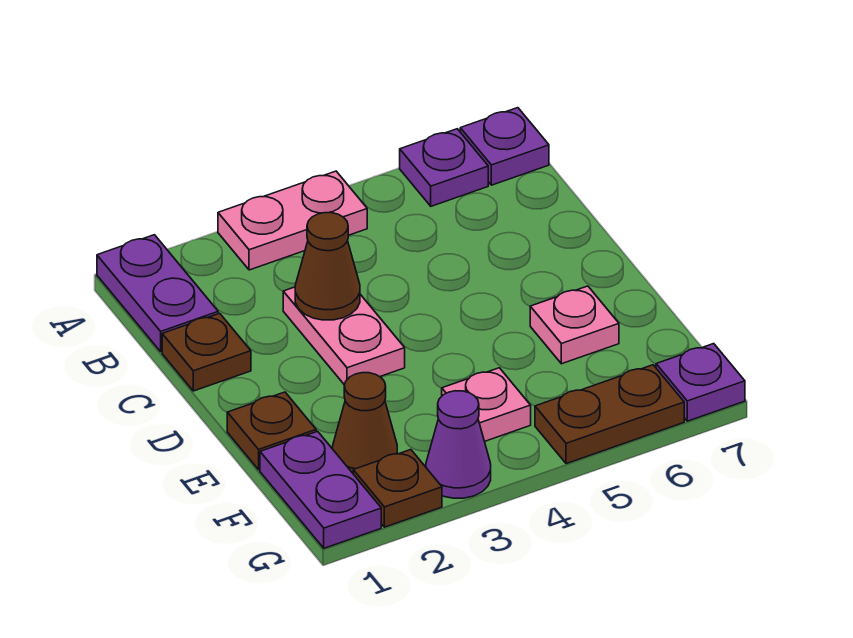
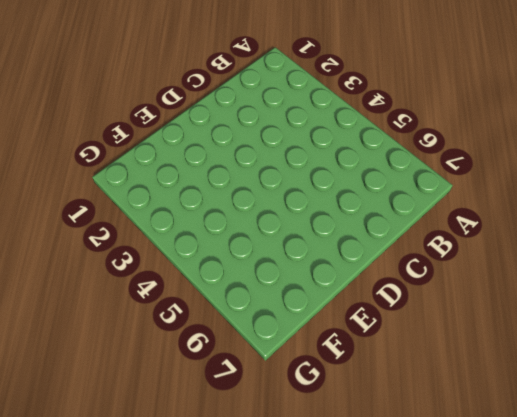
none -> purple plate A1:B1 level 1
none -> pink plate A3:A4 level 1
none -> purple plate A6 level 1

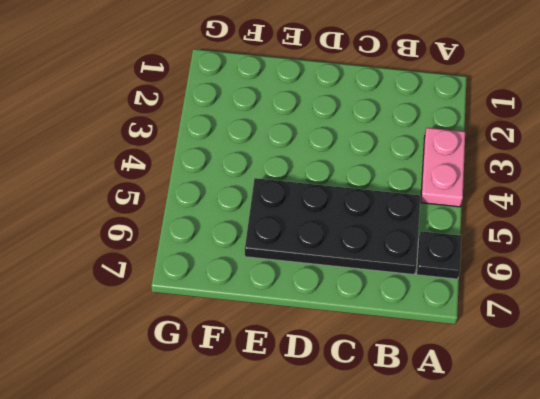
black plate A6 level 1 -> purple plate A6 level 1
black plate B5:E6 level 1 -> pink plate E6 level 1
none -> purple plate A1:B1 level 1
none -> purple plate A7 level 1
none -> brown plate C1 level 1

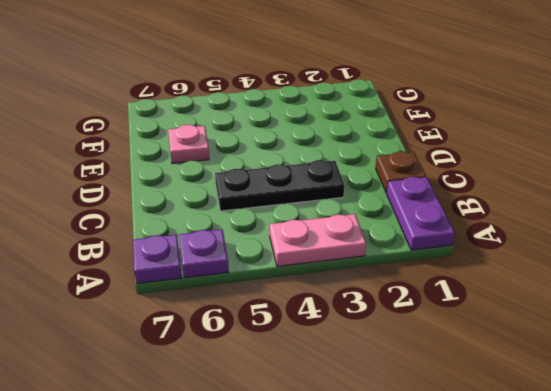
black plate C3:C5 level 1 -> pink plate C3:D3 level 1
none -> brown plate E1 level 1
none -> purple plate F1:G1 level 1
none -> brown cone F2 level 1

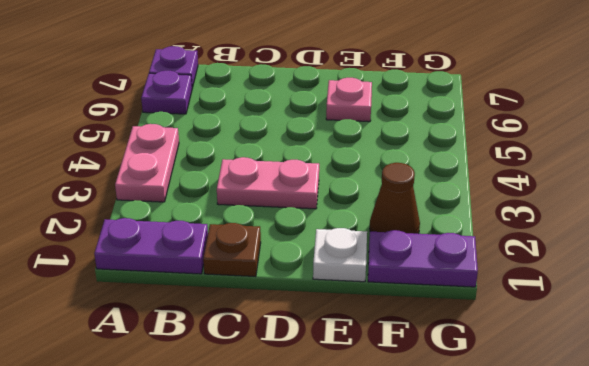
white plate E1 level 1 -> brown plate E1 level 1
none -> pink plate F4 level 1
none -> brown plate G2 level 1
none -> purple cone G3 level 1

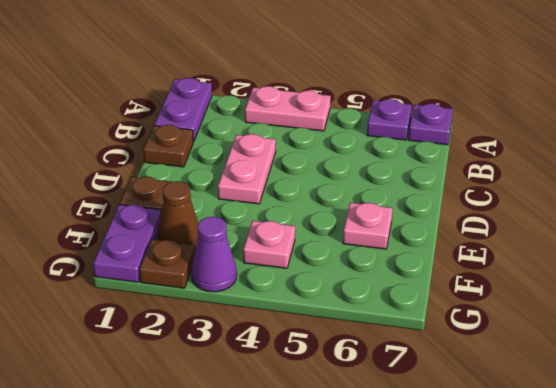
none -> brown plate G5:G6 level 1
none -> purple plate G7 level 1
none -> brown cone C3 level 2

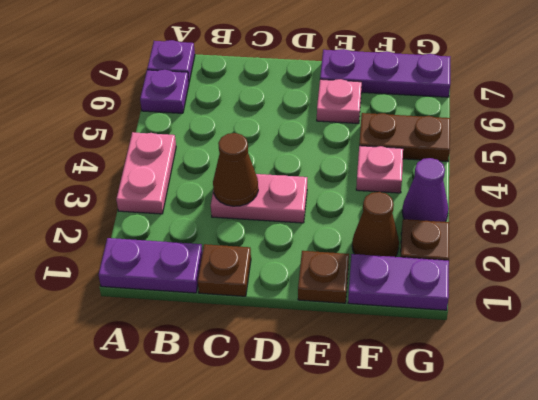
purple plate E7:G7 level 1 -> purple plate G7 level 1
brown plate F5:G5 level 1 -> brown plate G5:G6 level 1

